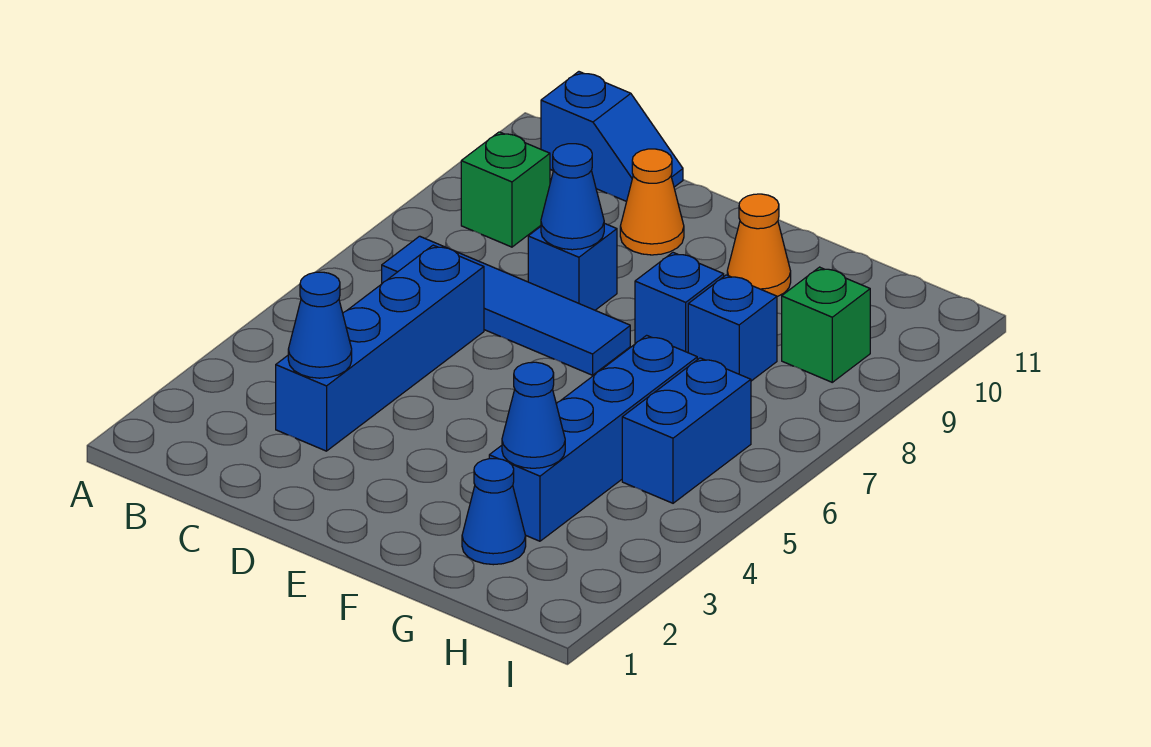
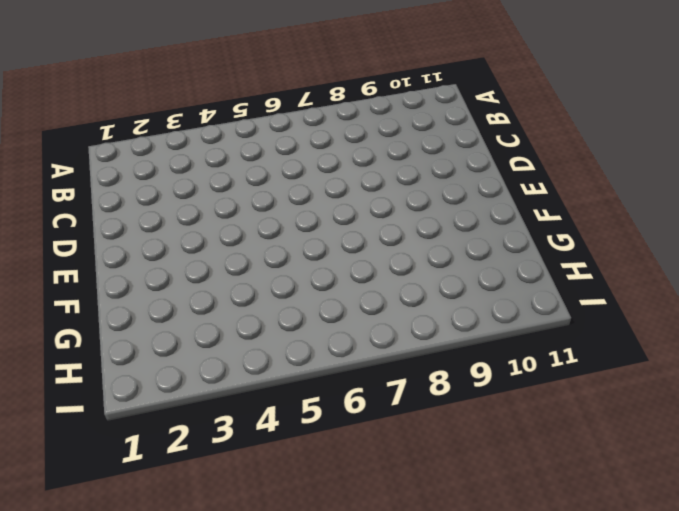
none -> blue tile B7:E7 level 1
none -> green brick B9 level 1
none -> blue slope B11:C11 level 1 top B

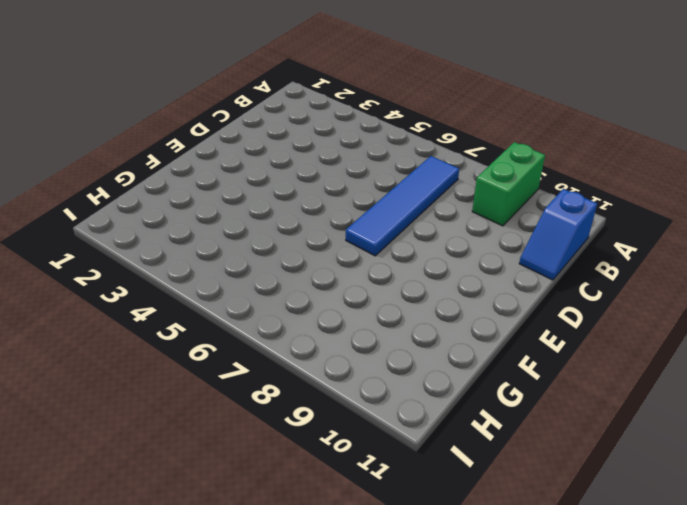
green brick A9:B9 level 1 -> green brick B9 level 1
none -> blue brick C3:C6 level 1
none -> blue brick D8 level 1
none -> orange cone D10 level 1

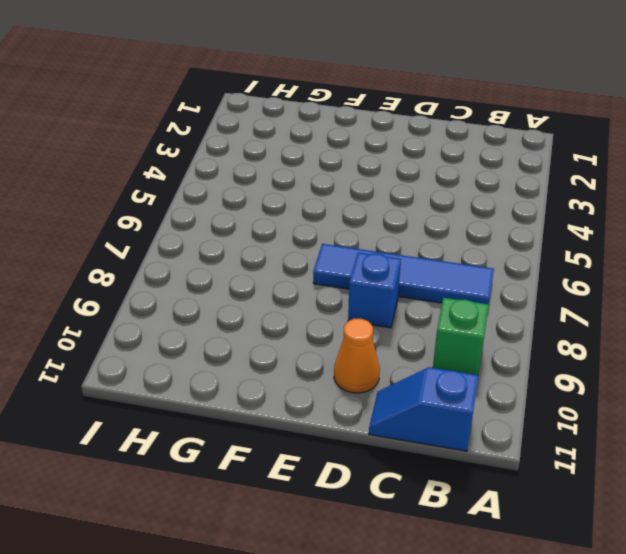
none -> blue brick C3:C6 level 1
none -> blue brick F8 level 1
none -> orange cone F10 level 1

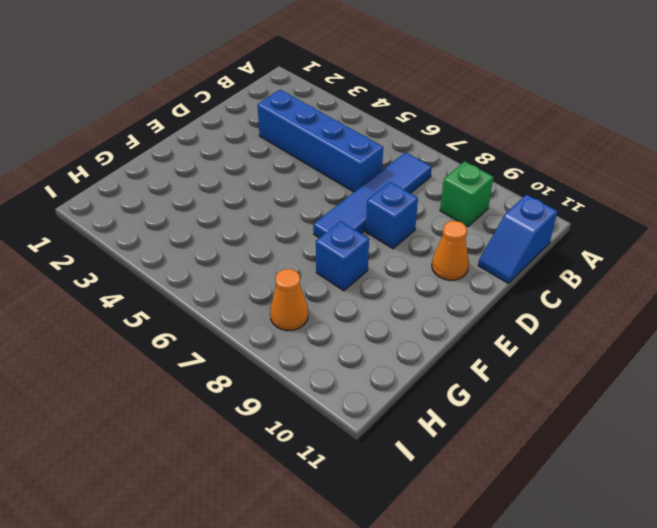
orange cone H8 level 1 -> orange cone F10 level 1
none -> blue cone G2 level 1
none -> blue brick G3:G6 level 1
none -> blue brick G8 level 1

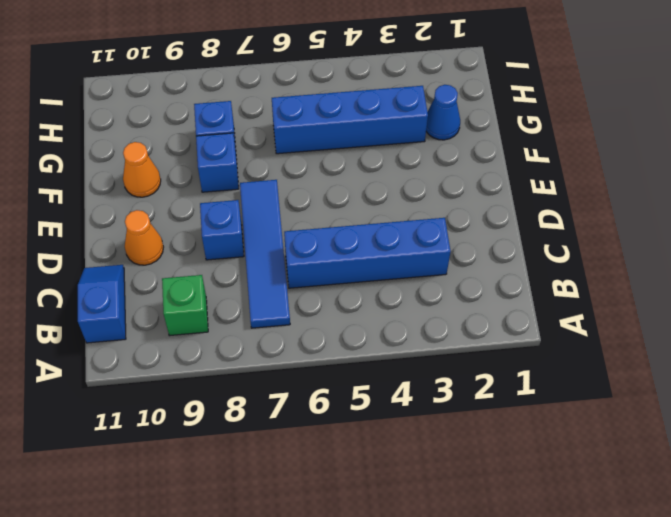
none -> blue brick H5:H6 level 1
none -> green brick H9 level 1
none -> blue cone C3 level 2

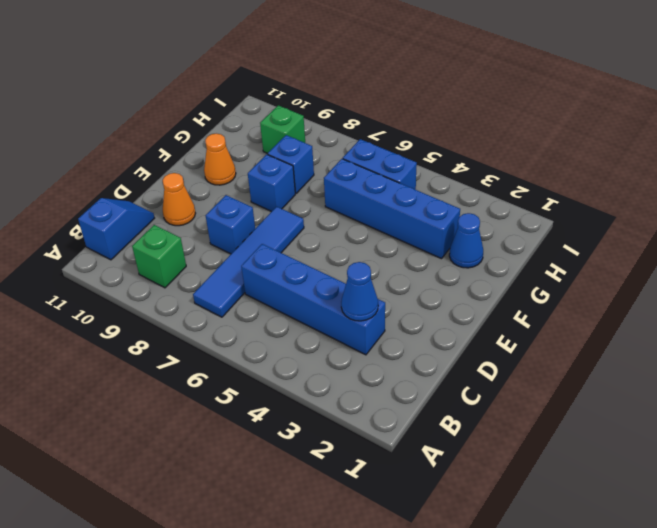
none -> blue cone D8 level 2
none -> blue cone G3 level 2

